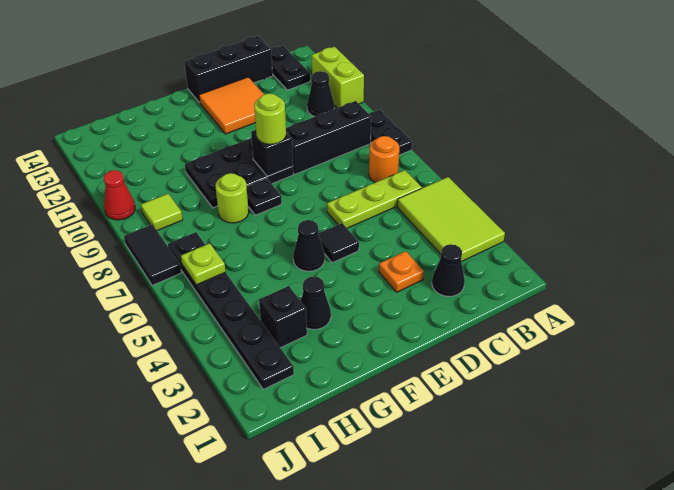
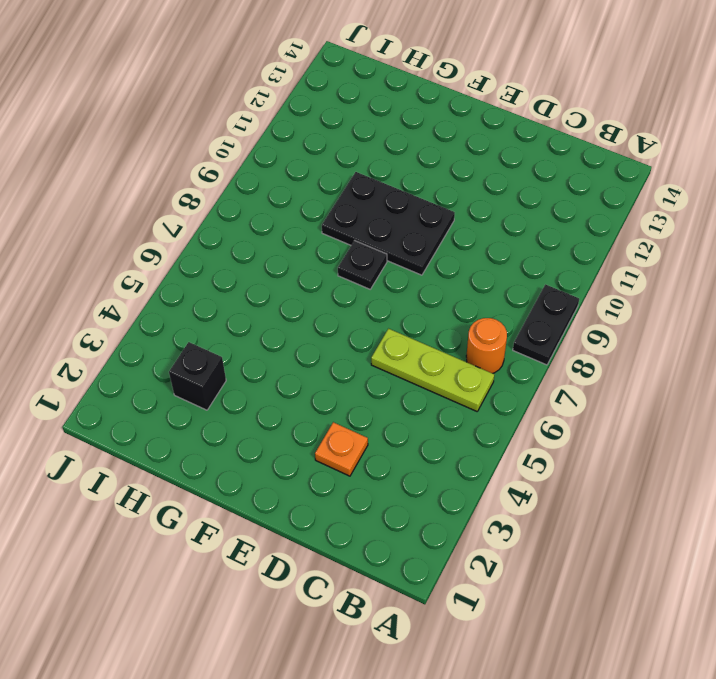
none -> lime tile A3:B5 level 1
none -> lime brick A11:A12 level 1
none -> black brick B9:D9 level 1

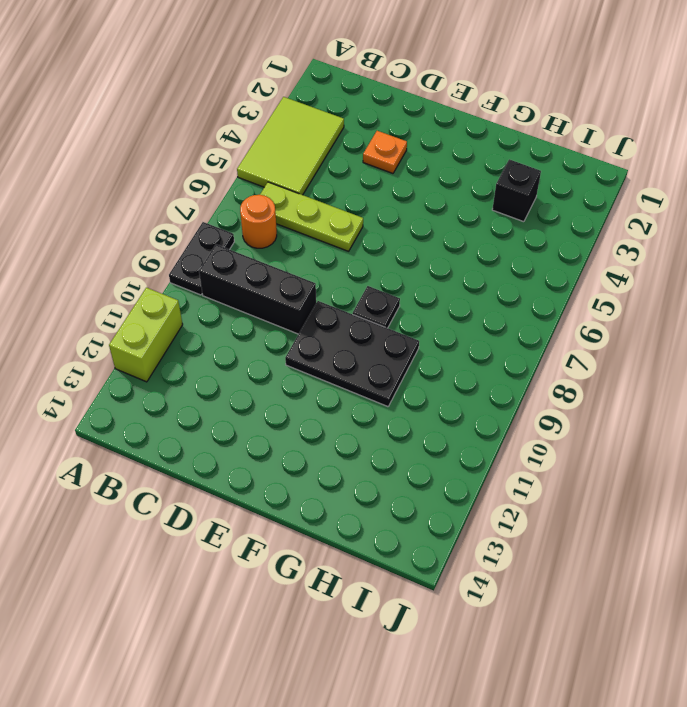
none -> black cone B11 level 1
none -> black plate B13:B14 level 1
none -> black cone C2 level 1

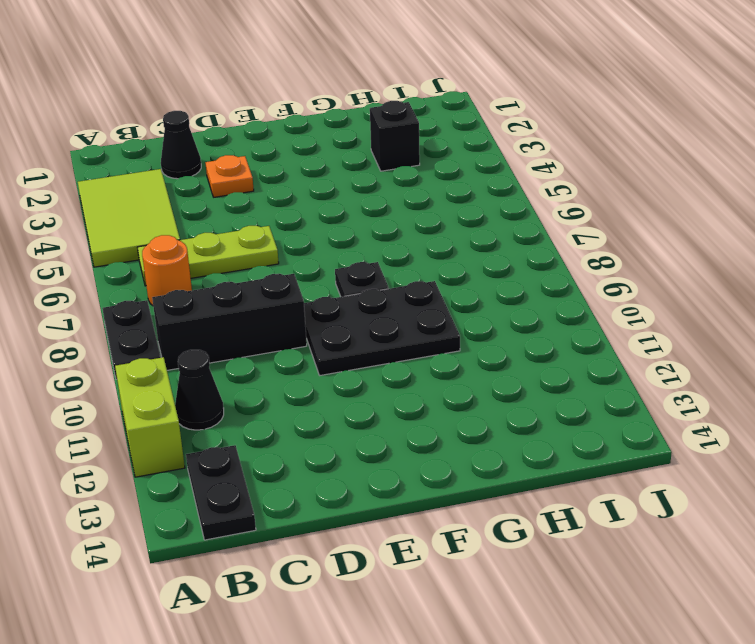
none -> black brick C14:E14 level 1
none -> orange tile D12:E13 level 1
none -> black tile E5 level 1

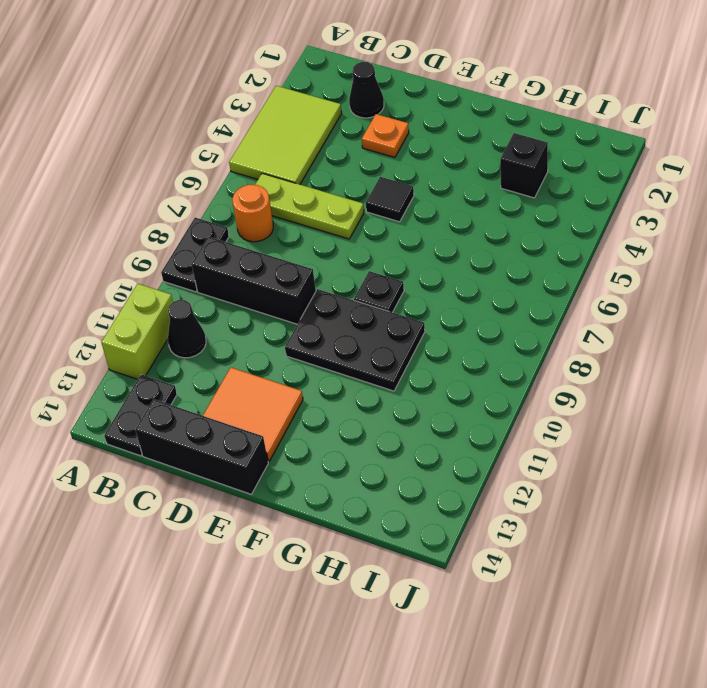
none -> black cone F5 level 1
none -> black cone G3 level 1
none -> lime round brick G8 level 1

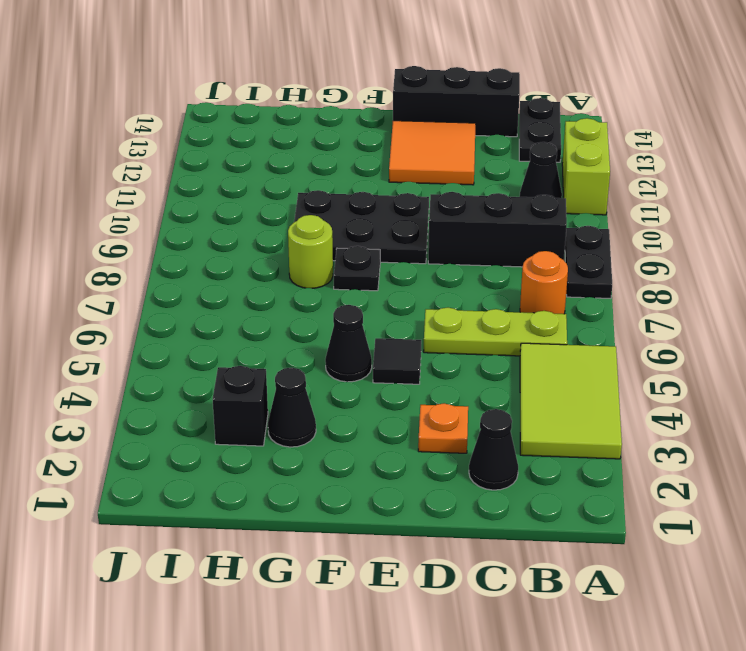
none -> black plate I2:I7 level 1
none -> lime tile I9 level 1
none -> black tile J7:J8 level 1

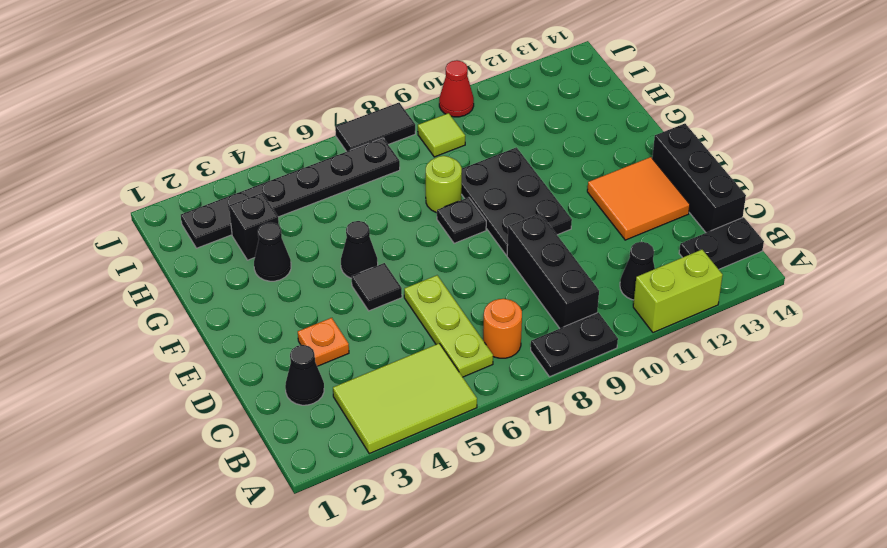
none -> black brick E9 level 2
none -> lime plate I6 level 2
none -> lime round brick E9 level 3

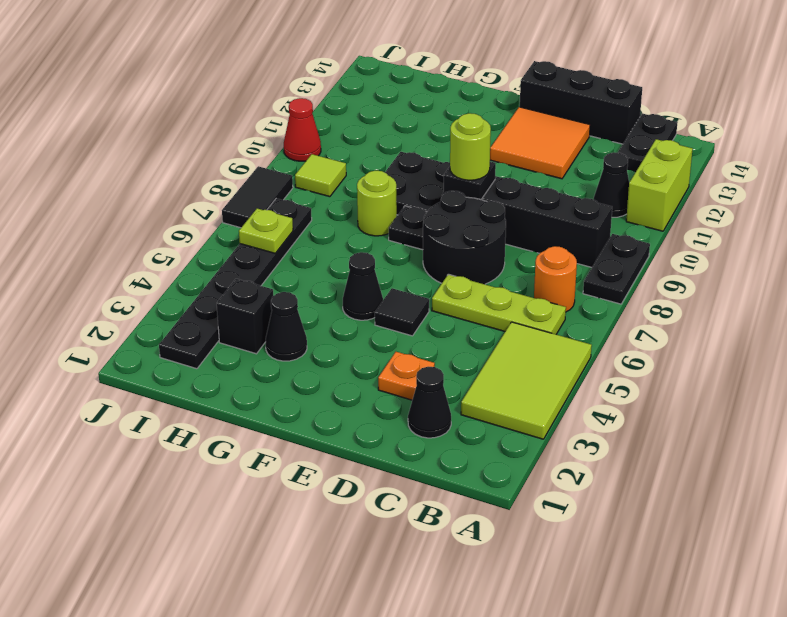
black round brick D7:E8 level 1 -> none

